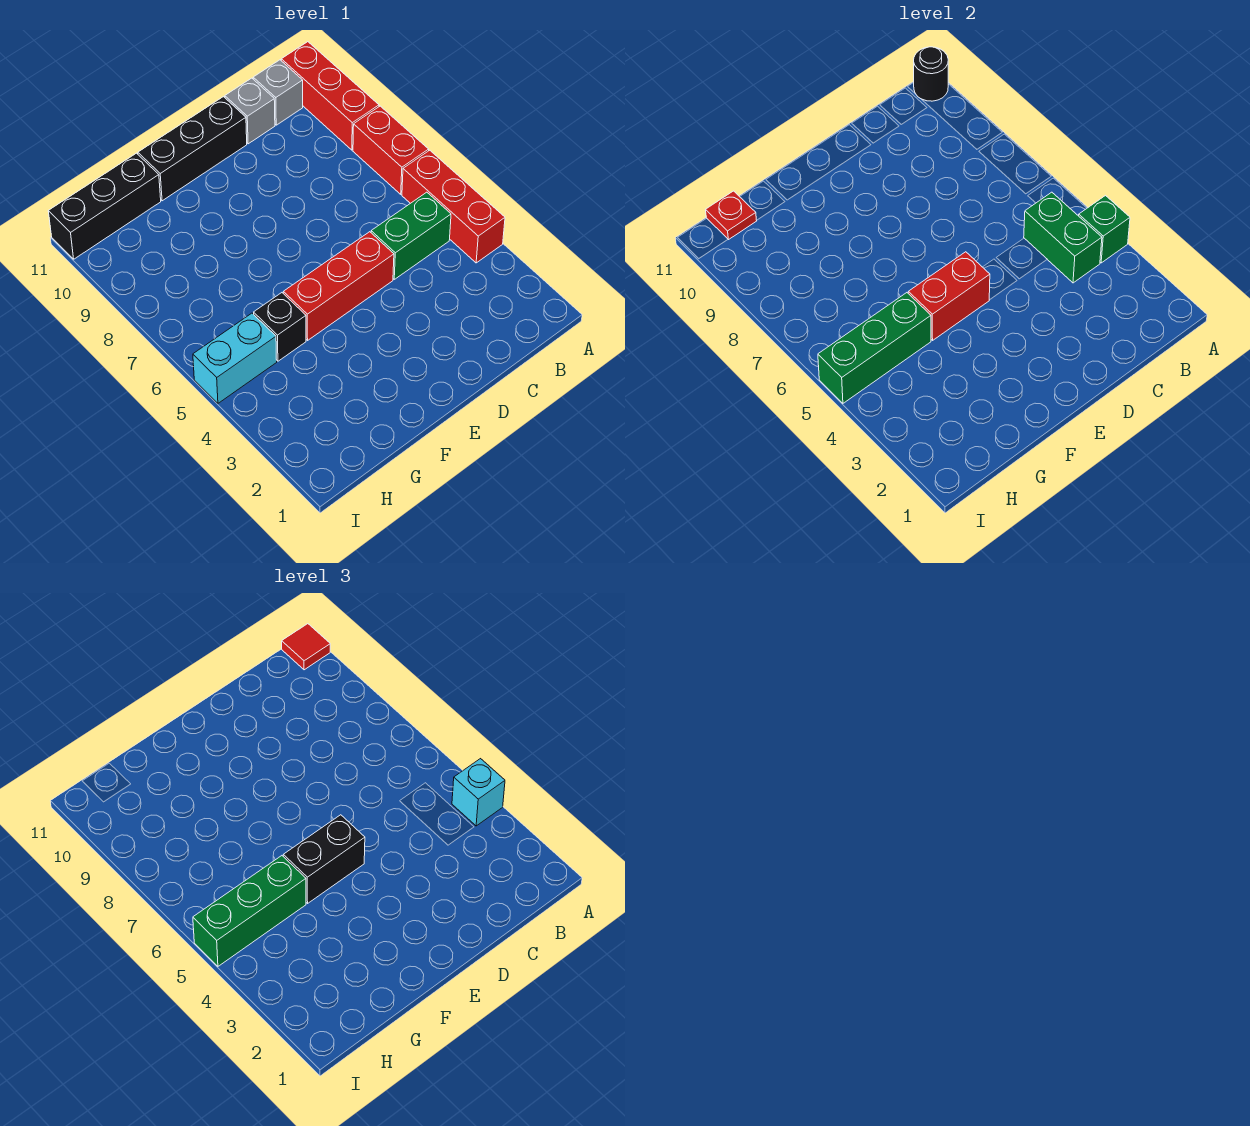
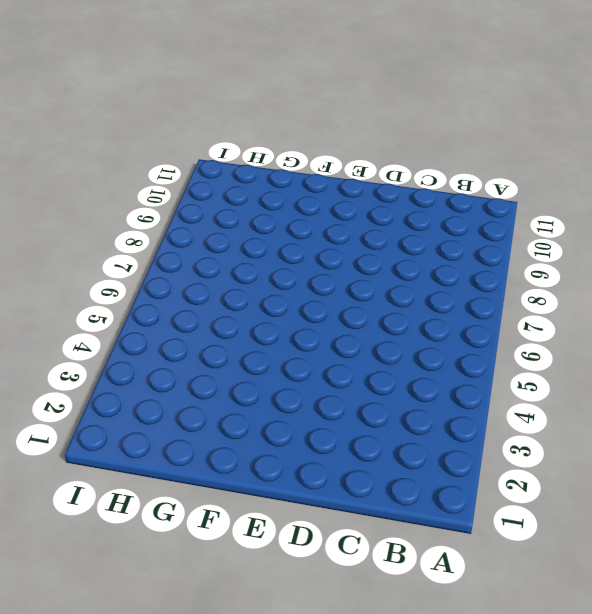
none -> red brick A4:A6 level 1
none -> red brick A7:A8 level 1
none -> red brick A9:A11 level 1

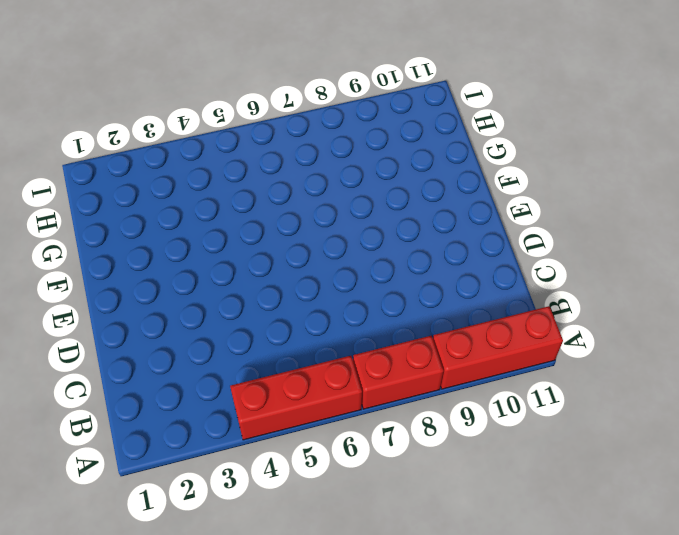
none -> green brick B5:C5 level 1
none -> grey brick B11 level 1
none -> grey brick C11 level 1

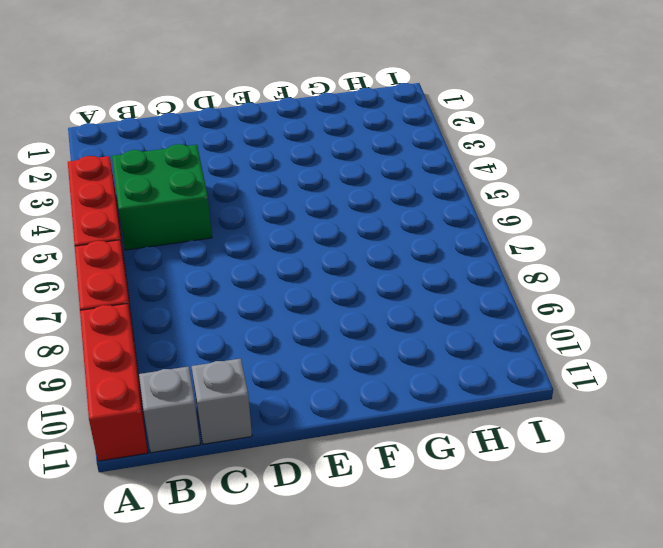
green brick B4:C5 level 1 -> green brick B5:C5 level 1
none -> red brick D5:F5 level 1
none -> black brick D11:F11 level 1
none -> black brick G5 level 1

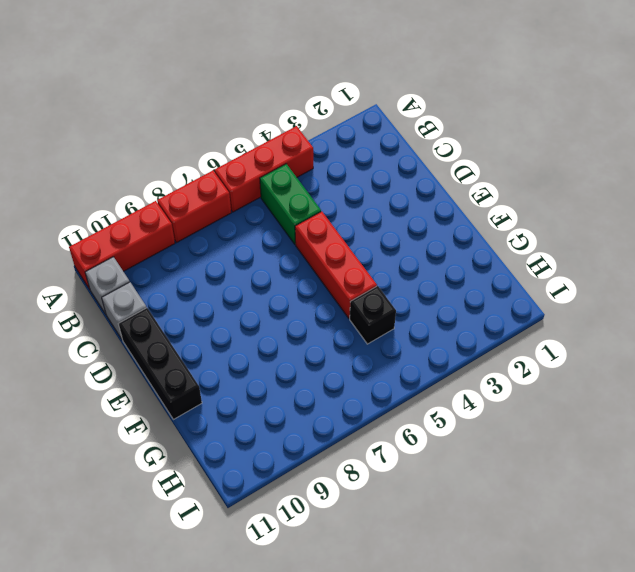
none -> black brick G11:I11 level 1
none -> cyan brick H5:I5 level 1
none -> green brick A4 level 2

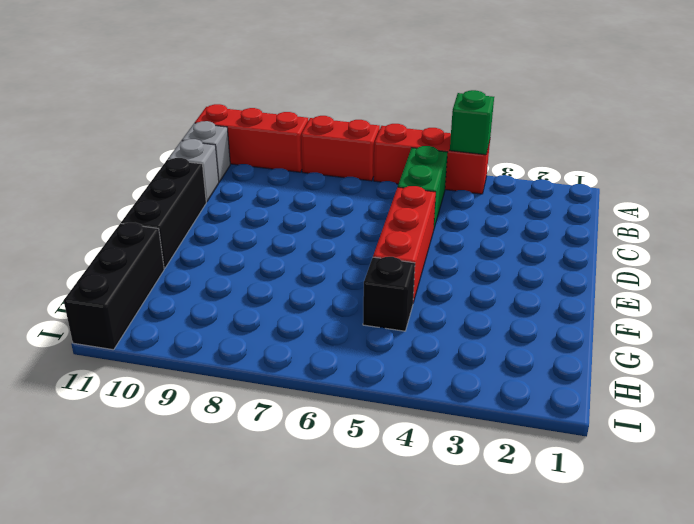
none -> cyan brick H5:I5 level 1
none -> black round brick A11 level 2
none -> green brick B4:B5 level 2

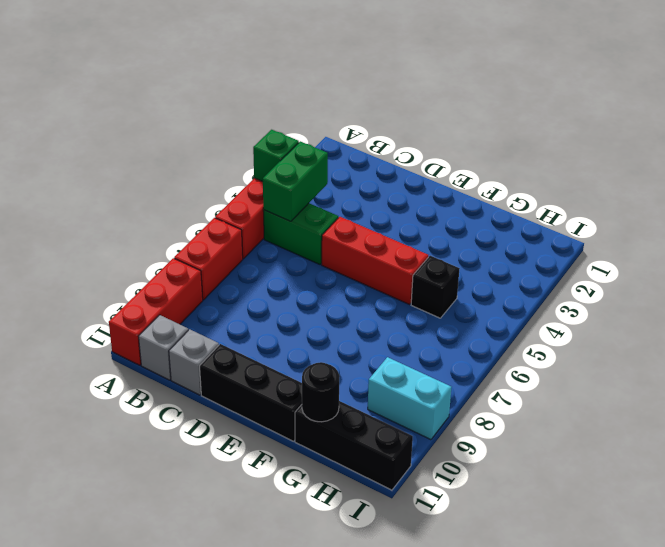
black round brick G11 level 2 -> black round brick A11 level 2
cyan brick H9:I9 level 1 -> cyan brick H5:I5 level 1
none -> red brick E5:F5 level 2
none -> green brick G5:I5 level 2
none -> red plate H11 level 2

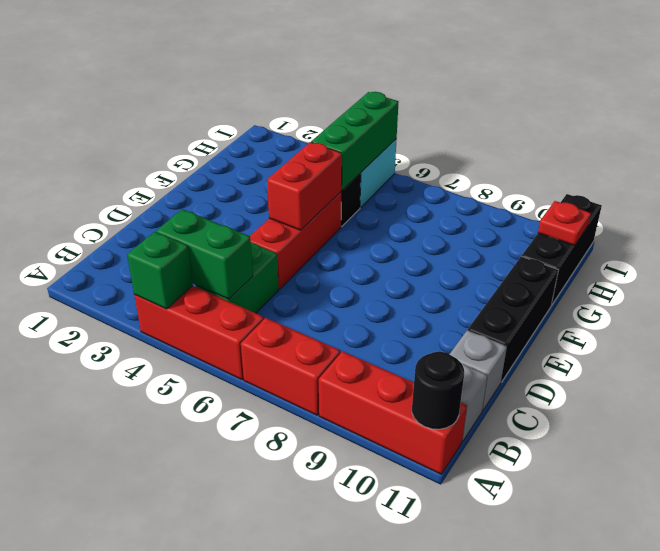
none -> cyan brick A4 level 3
none -> red tile A11 level 3
none -> black brick E5:F5 level 3

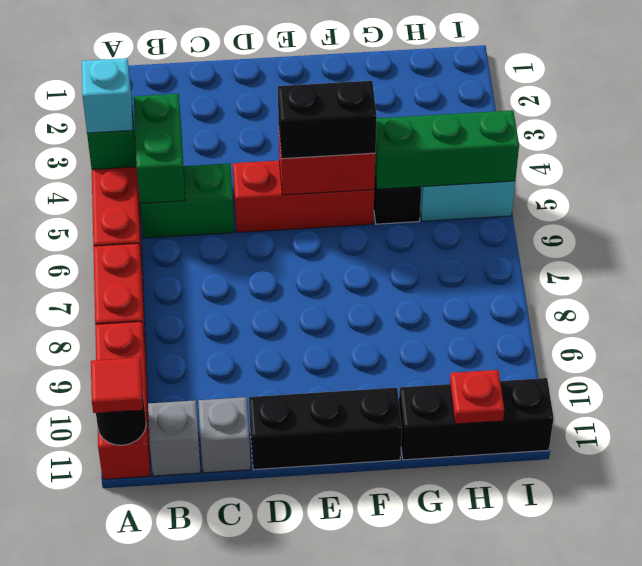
none -> green brick G5:I5 level 3

